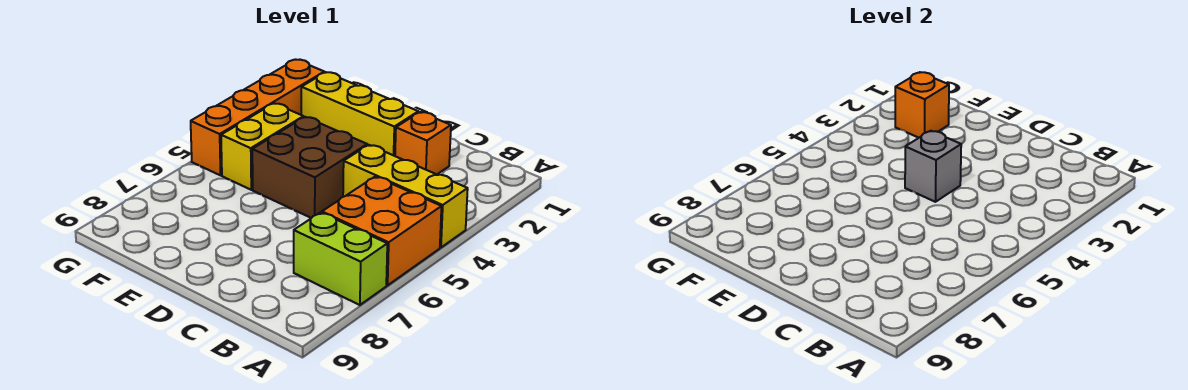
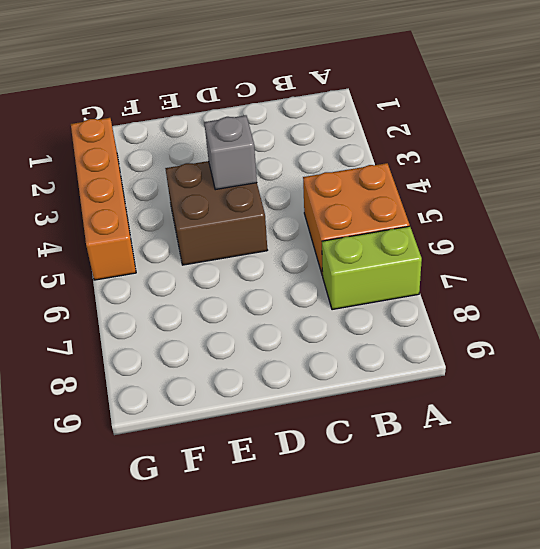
none -> yellow brick A4:C4 level 1
none -> orange brick C2 level 1

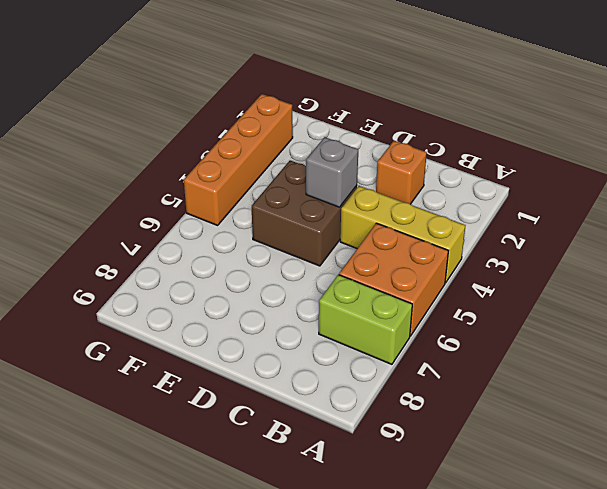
none -> yellow brick D2:F2 level 1
none -> yellow brick F4:F5 level 1

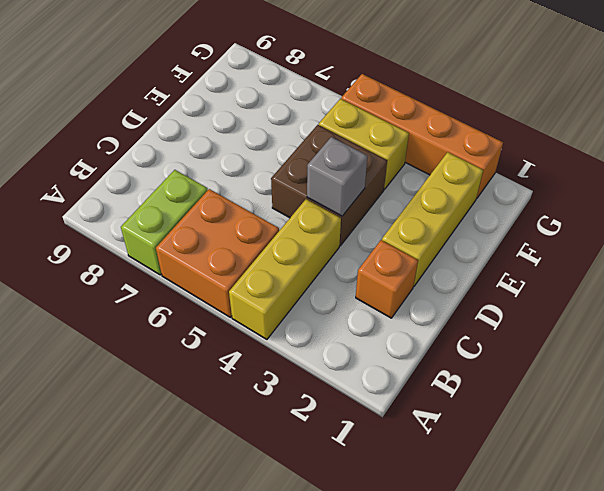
none -> orange brick F2 level 2

